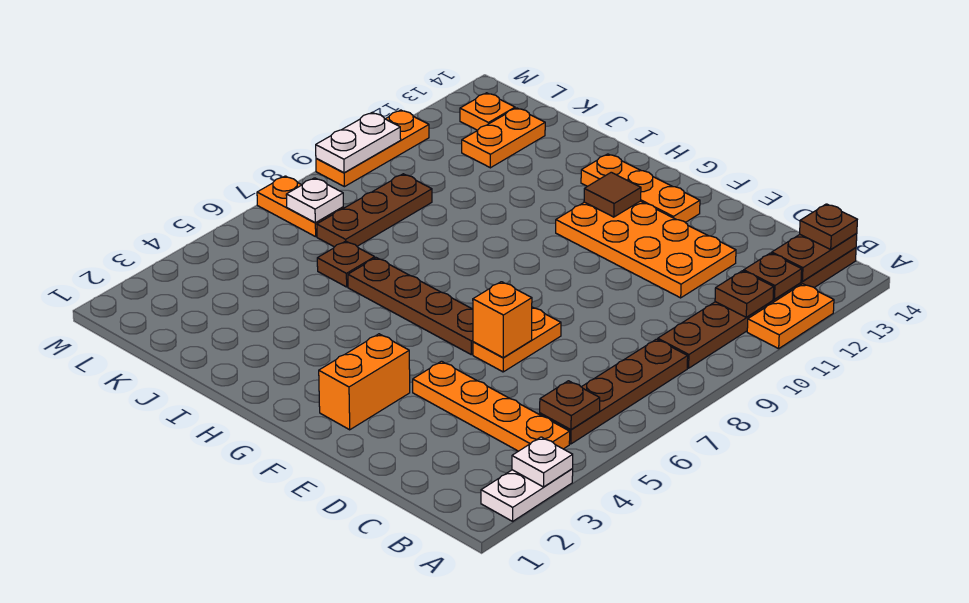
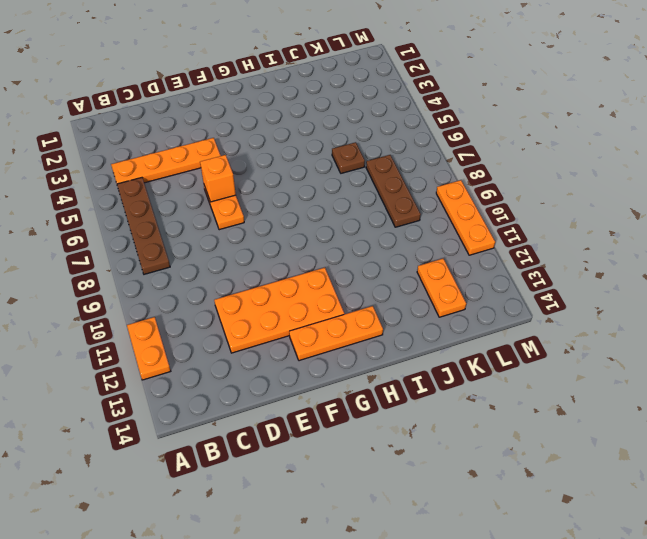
none -> white plate A2:A3 level 1
none -> brown plate B9:B14 level 1
none -> orange brick F2:F3 level 1

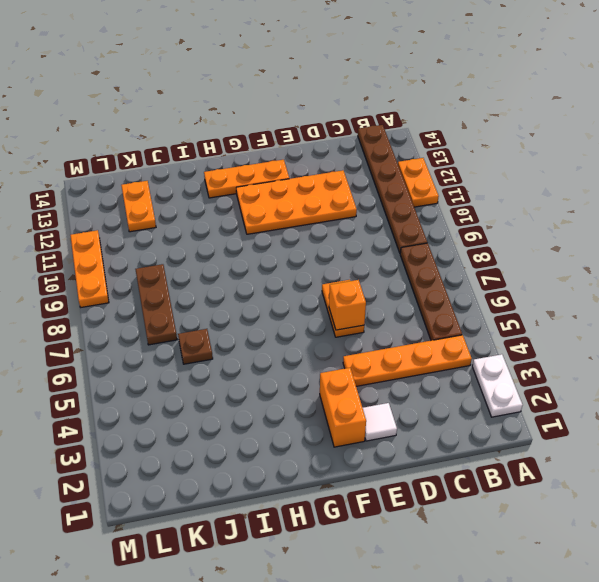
white tile E2 level 1 -> none
none -> brown plate F6:I6 level 1
none -> orange plate L7:M7 level 1
none -> orange plate L13 level 1

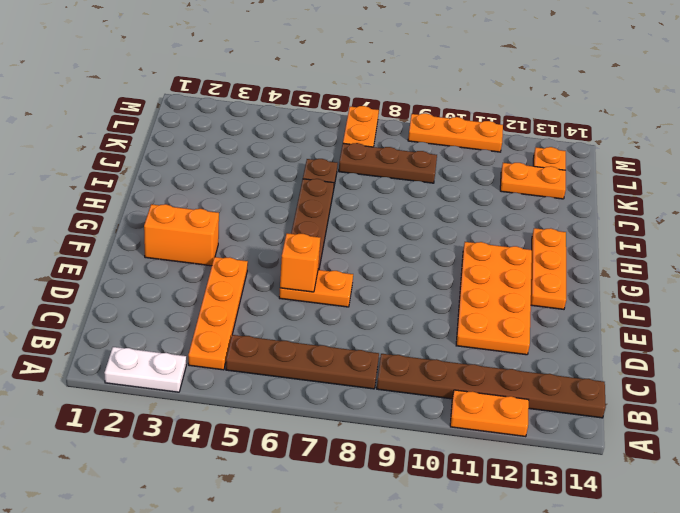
none -> white plate A3 level 2
none -> brown plate B5 level 2
none -> brown plate B11 level 2

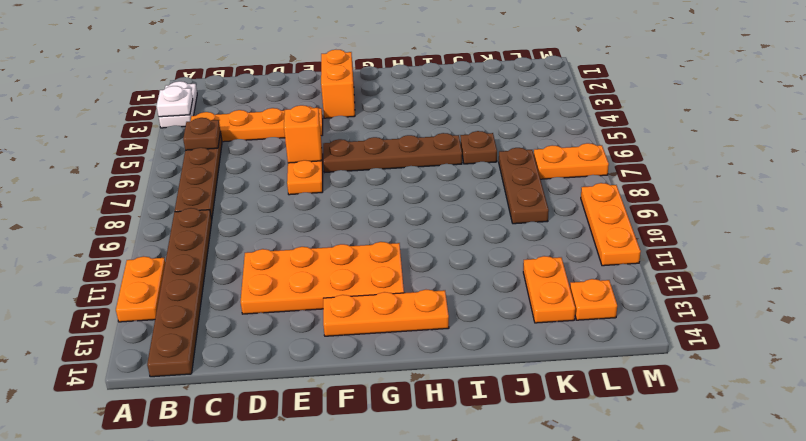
none -> brown plate B11 level 2
none -> brown plate B12 level 2
none -> brown plate B13:B14 level 2

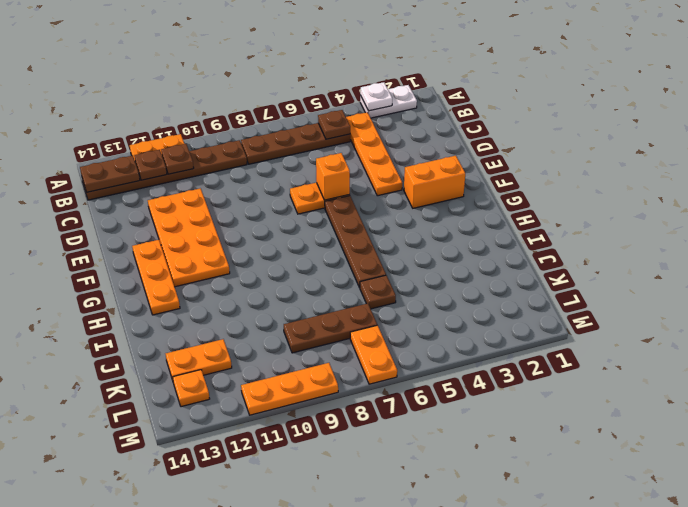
none -> brown tile G12 level 2
none -> white plate L7 level 2
none -> white plate M9:M10 level 2

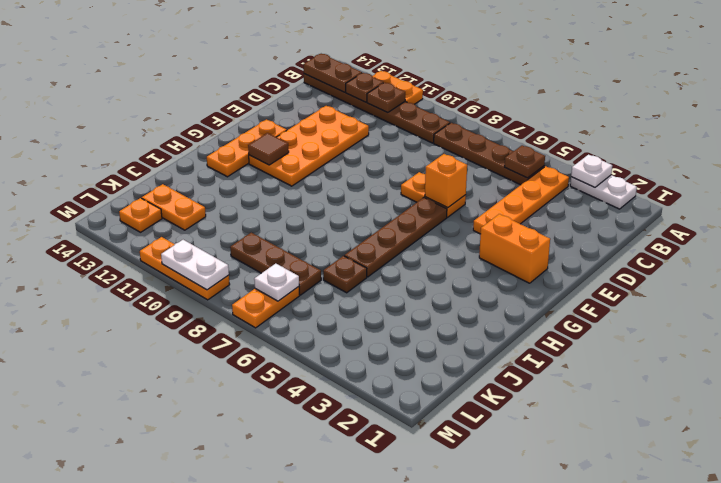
none -> brown plate B14 level 3

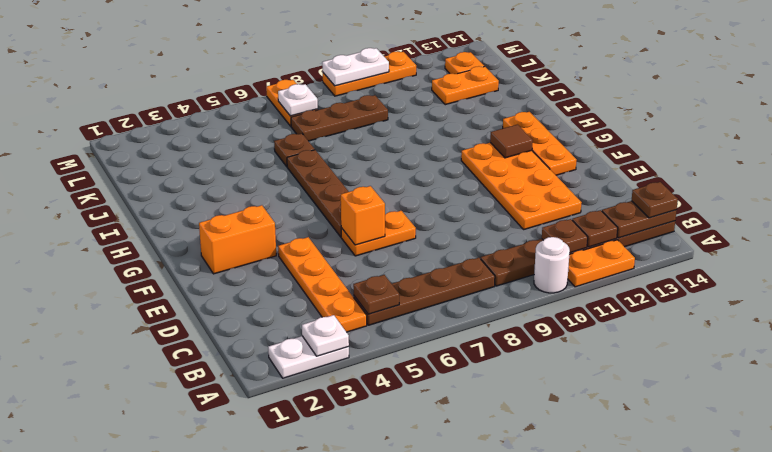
white round brick A10 level 1 -> none

